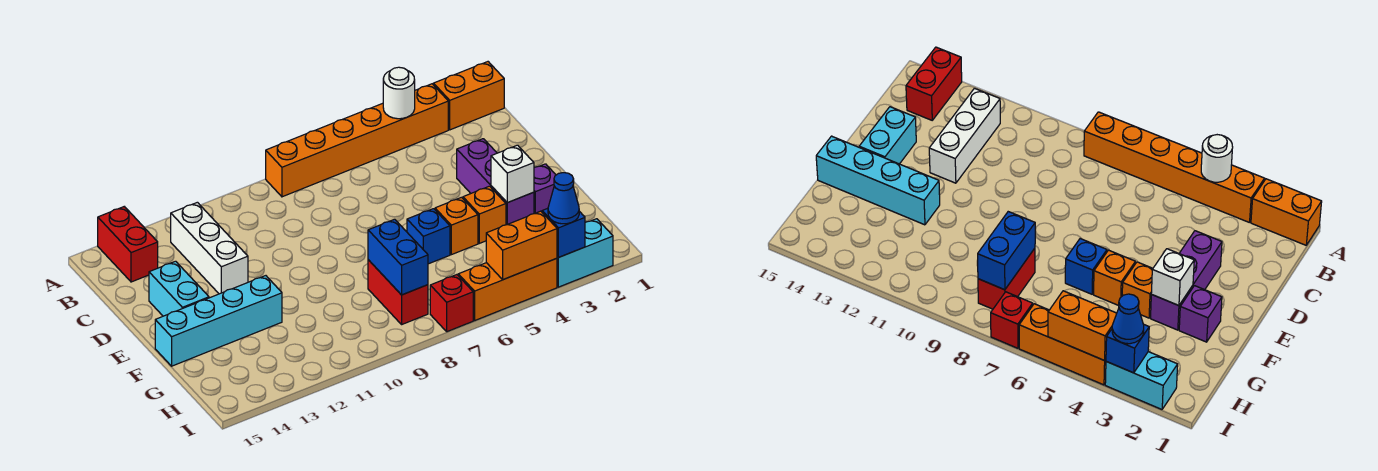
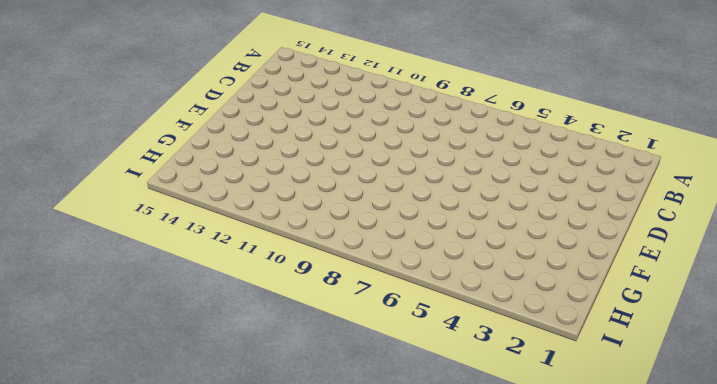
none -> orange brick A1:A2 level 1
none -> orange brick A3:A8 level 1
none -> red brick A14:B14 level 1

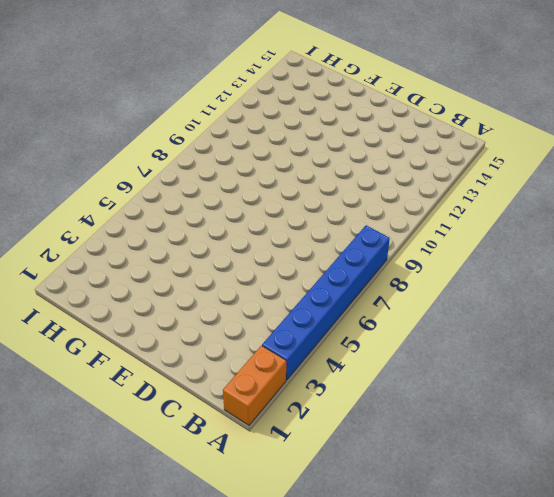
blue brick A3:A8 level 1 -> orange brick A3:A8 level 1
none -> red brick A14:B14 level 1
none -> white brick B12:D12 level 1
none -> purple brick D3:F3 level 1

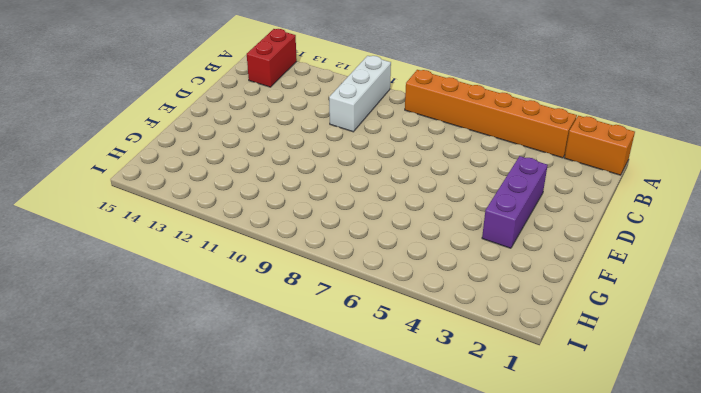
white brick A10:C10 level 1 -> white brick B12:D12 level 1
none -> cyan brick D14:E14 level 1
none -> purple brick F2 level 1
none -> orange brick F4 level 1

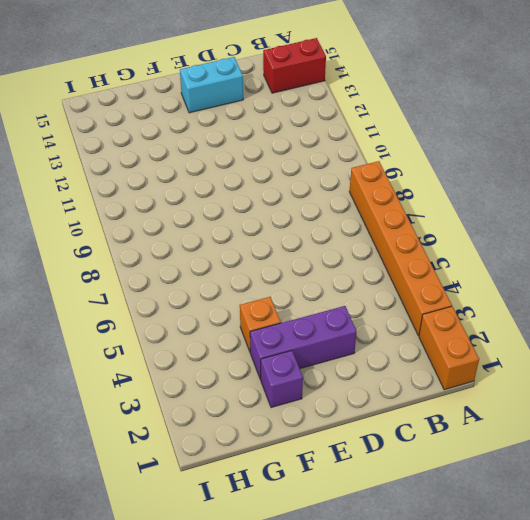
none -> white brick B12:D12 level 1
none -> orange brick F5 level 1
none -> blue brick F6 level 1

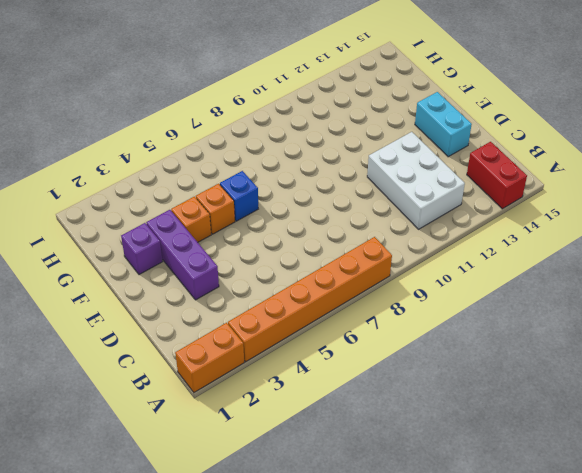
white brick B11:D12 level 1 -> white brick B12:D12 level 1
none -> cyan brick F12:F15 level 1
none -> red brick G8:H8 level 1
none -> cyan brick I2:I3 level 1

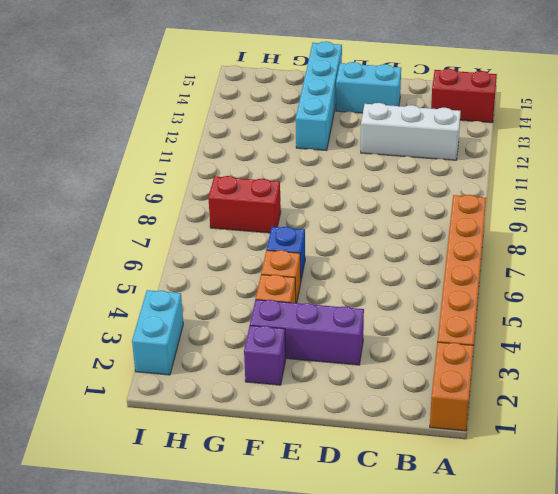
none -> orange brick I4:I6 level 1
none -> red brick I7 level 1
none -> white round brick A4 level 2

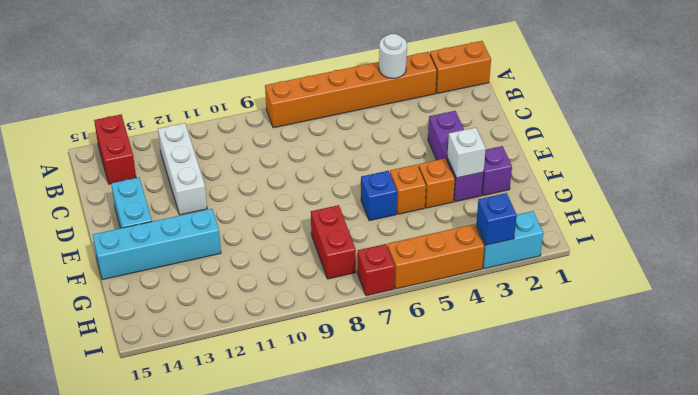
none -> blue brick G8:H8 level 2
none -> orange brick I4:I5 level 2
none -> blue cone I3 level 3

